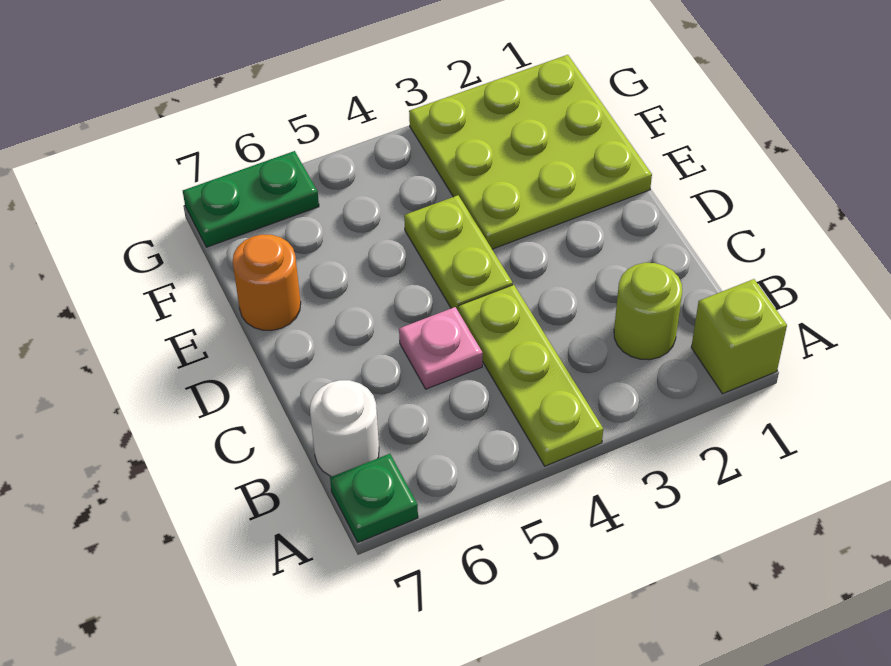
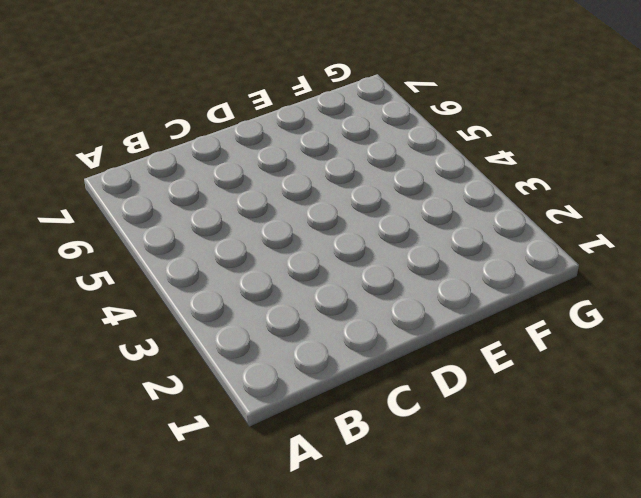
none -> lime brick A1 level 1
none -> lime plate A4:C4 level 1

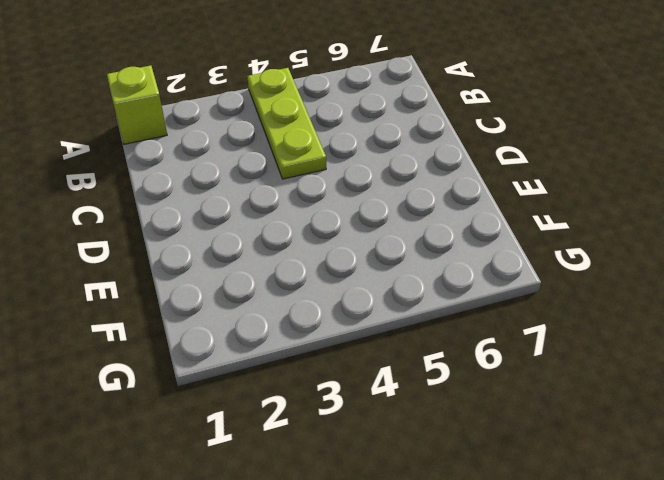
none -> green plate A7 level 1
none -> lime round brick B2 level 1

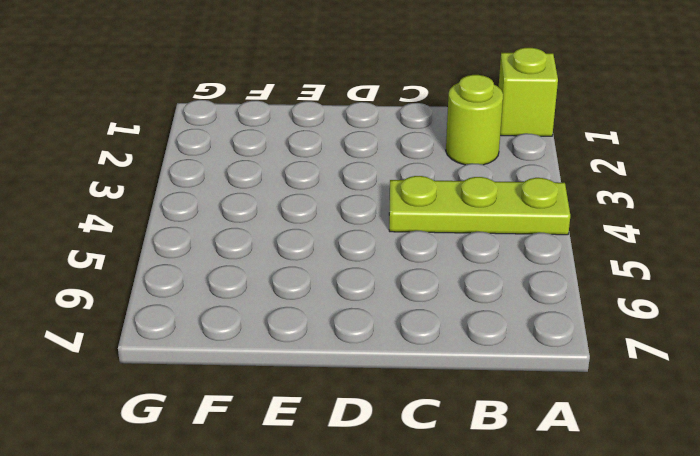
none -> green plate A7 level 1
none -> white round brick B7 level 1

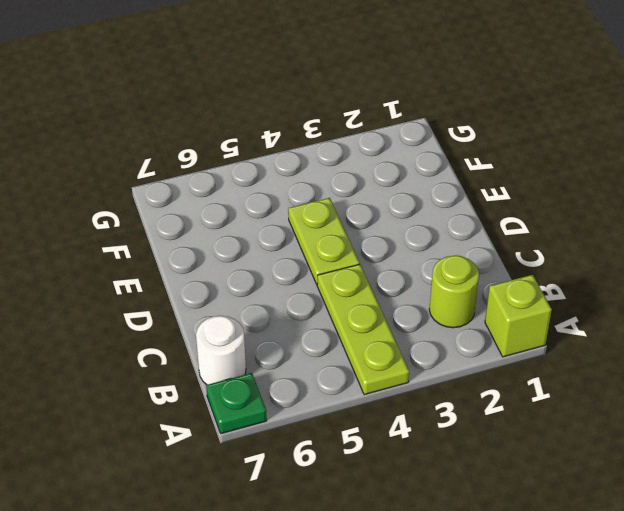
none -> pink plate C5 level 1
none -> lime plate E1:G3 level 1

